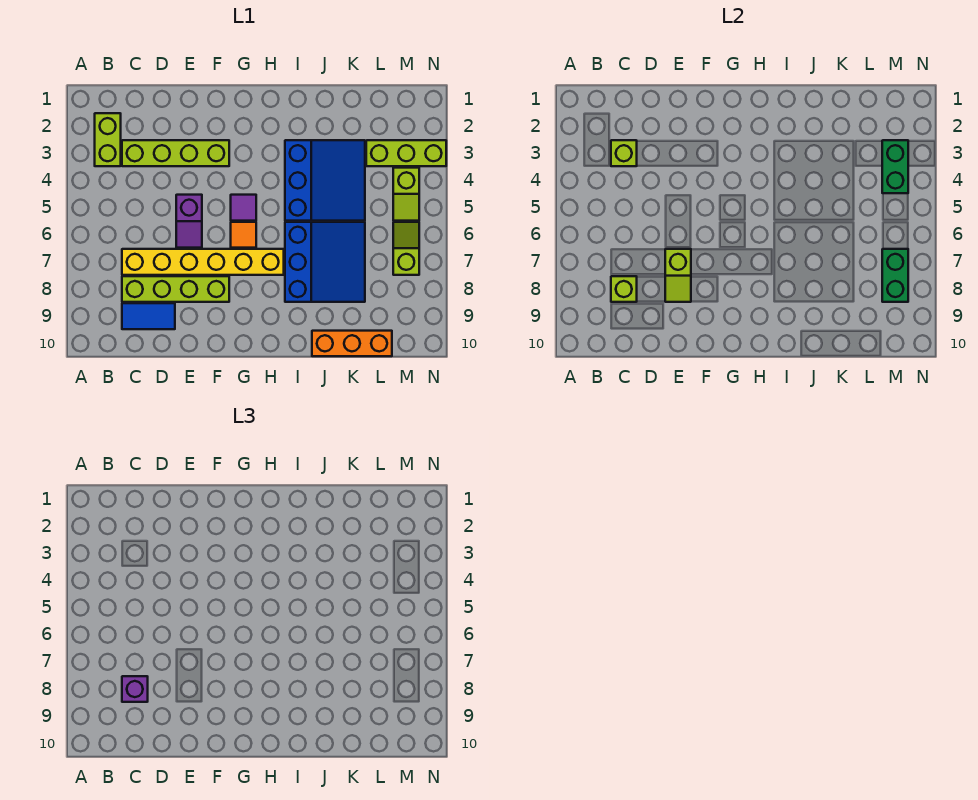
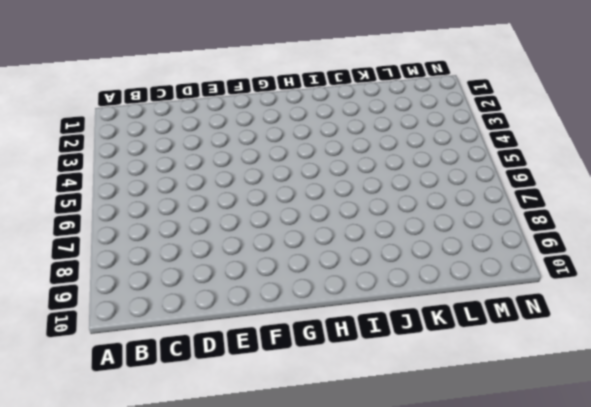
none -> lime brick B2:B3 level 1
none -> lime brick C3:F3 level 1
none -> yellow brick C7:H7 level 1

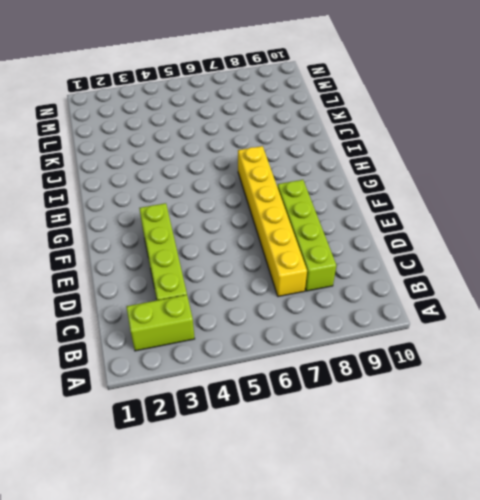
none -> blue tile C9:D9 level 1
none -> purple slope E5:E6 level 1 top 5
none -> purple tile G5 level 1

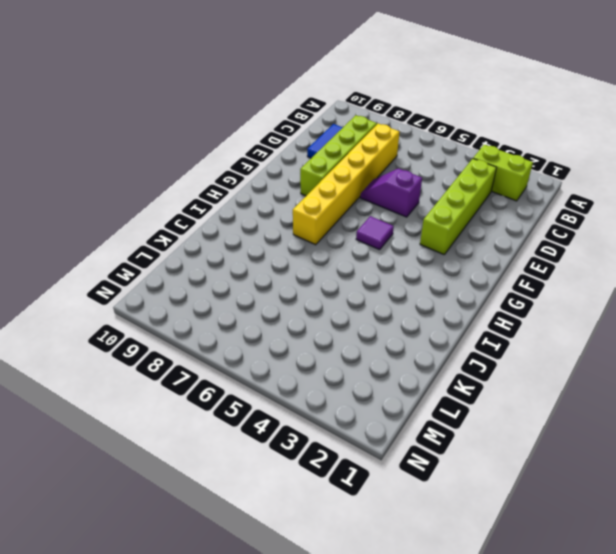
none -> orange tile G6 level 1
none -> blue slope I3:K5 level 1 top I
none -> blue slope I6:K8 level 1 top I

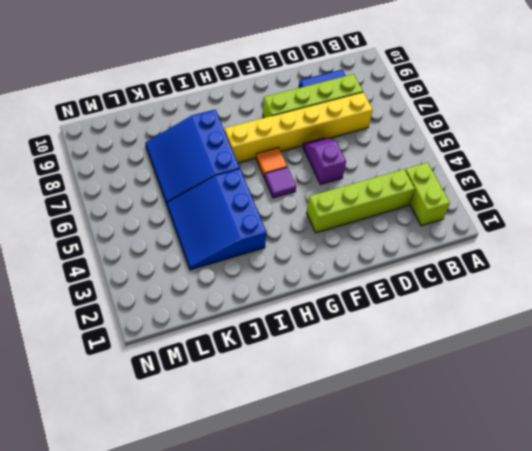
none -> orange brick J10:L10 level 1
none -> lime brick L3:N3 level 1
none -> lime slope M4:M5 level 1 top 4

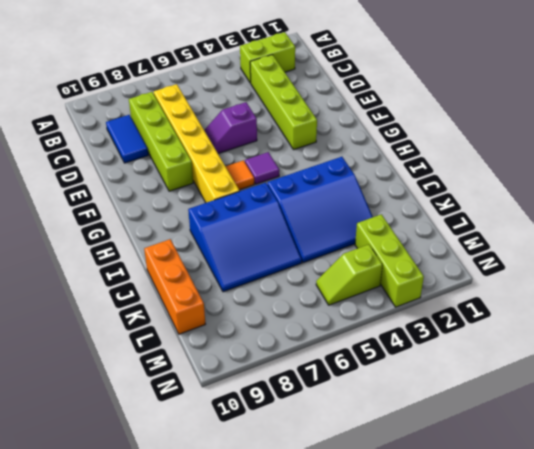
none -> lime slope M6:M7 level 1 top 7
none -> lime brick C3 level 2
none -> lime brick C8 level 2

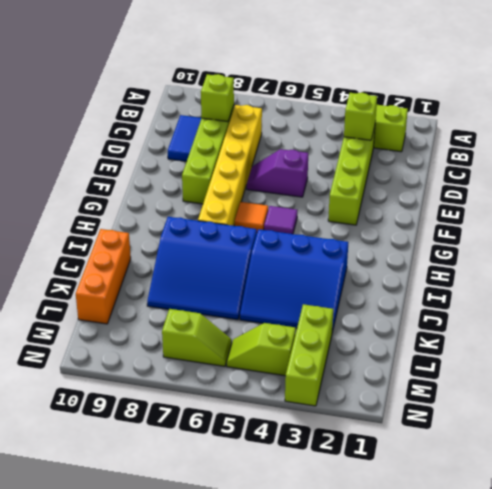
none -> lime slope E7:E8 level 2 top 7
none -> green brick M3:M4 level 2
none -> green brick M7:M8 level 2

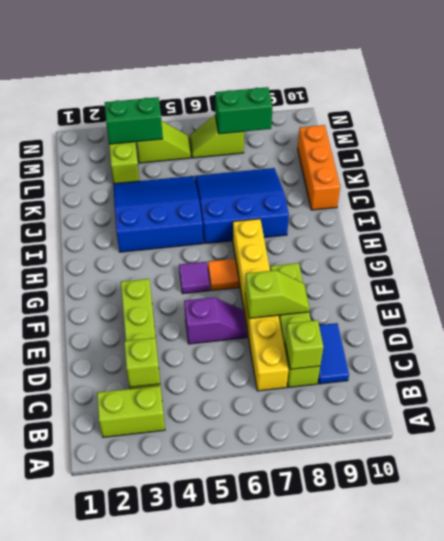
none -> purple brick C8 level 3

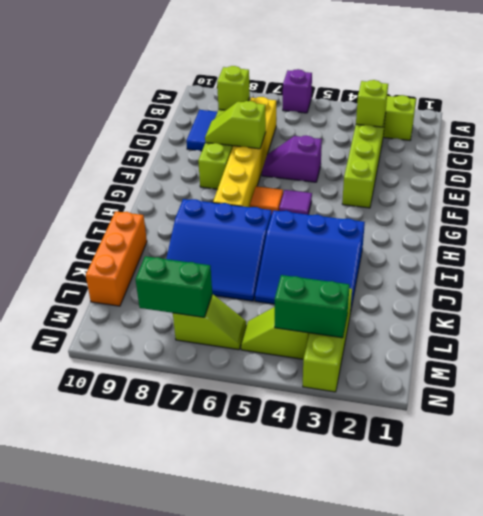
purple brick A6 level 1 -> purple brick C8 level 3

